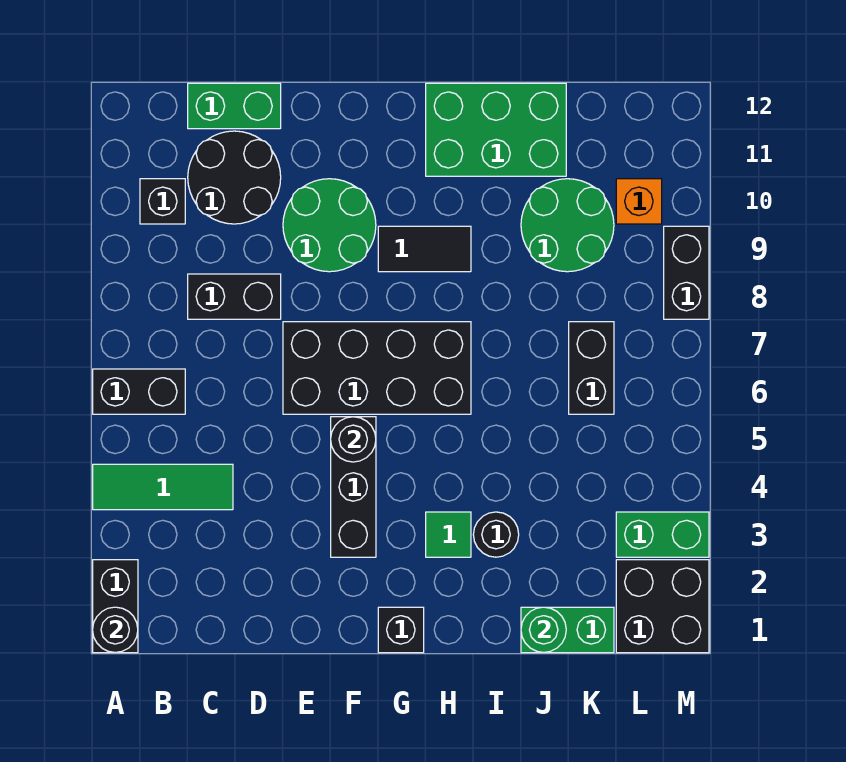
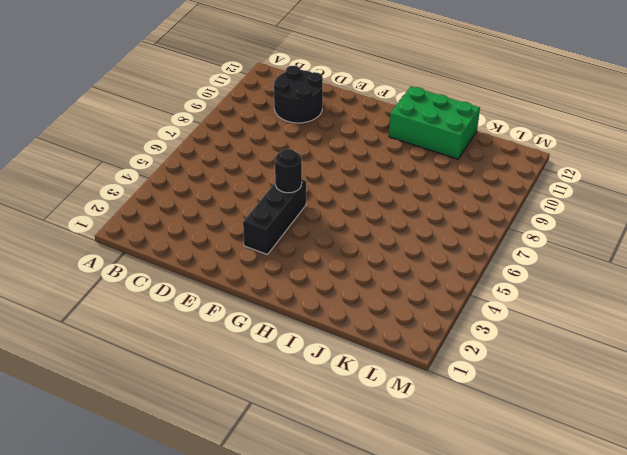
none -> black brick A1:A2 level 1
none -> green tile A4:C4 level 1
none -> black brick A6:B6 level 1

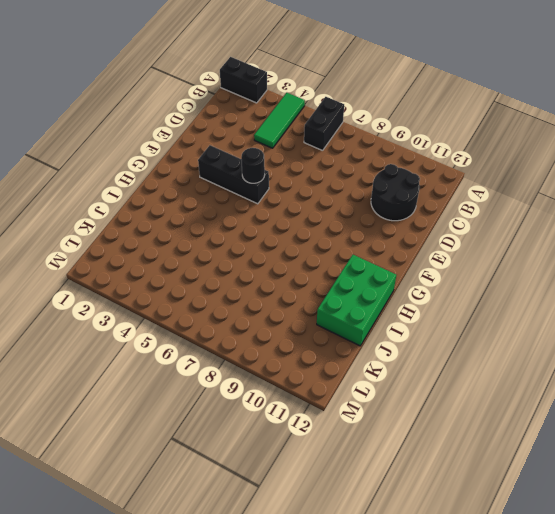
none -> black brick B10 level 1
none -> black brick C8:D8 level 1
none -> green brick C12:D12 level 1

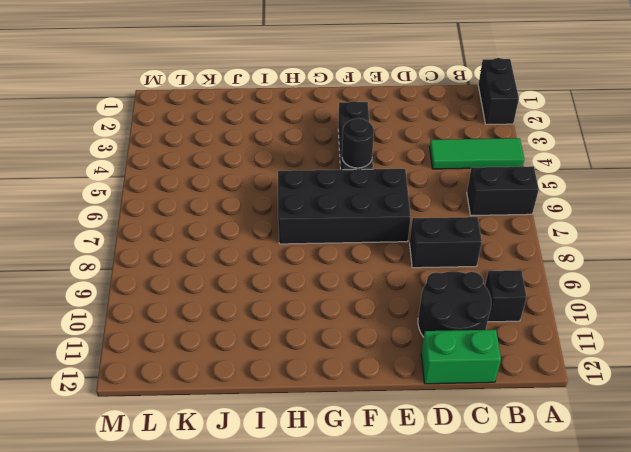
none -> green round brick E9:F10 level 1
none -> black brick G1 level 1
none -> black tile G9:H9 level 1

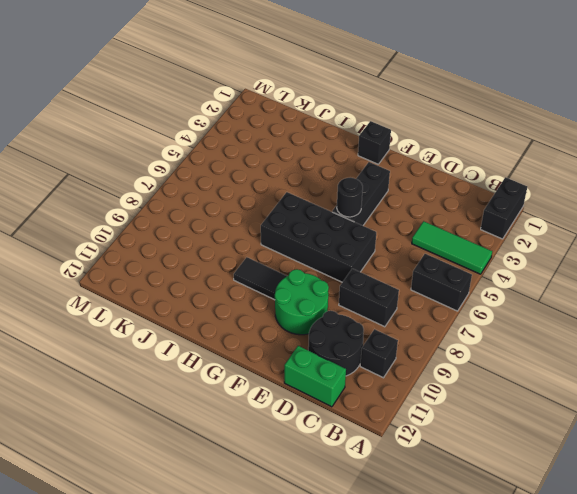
none -> green tile H3 level 1
none -> green brick H11:J12 level 1
none -> black round brick I3 level 1

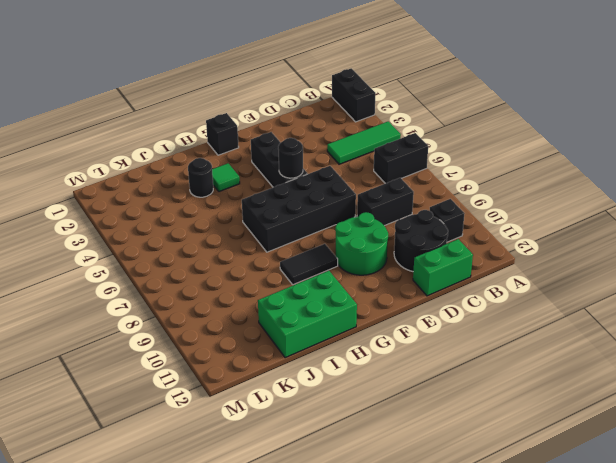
none -> green brick J1:K1 level 1
none -> green round brick J9:K10 level 1
none -> black brick K6:K7 level 1

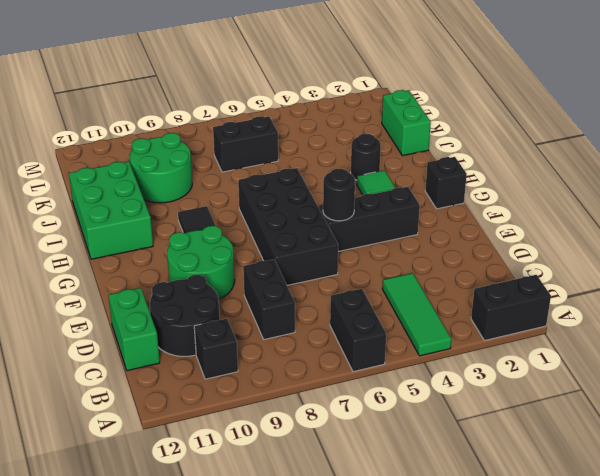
none -> black brick L1:M2 level 1
none -> green brick L3:M3 level 1
none -> orange brick L10 level 1

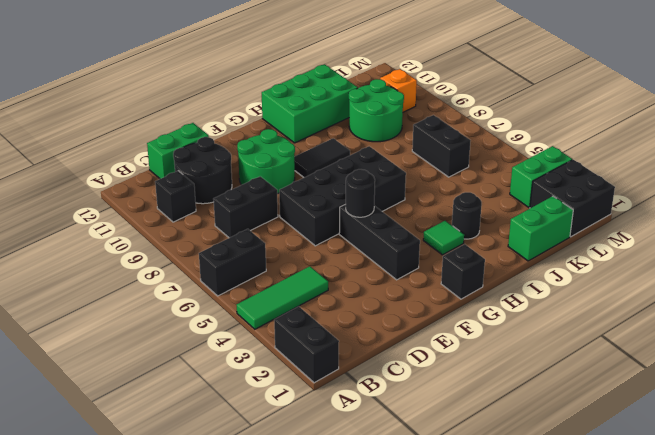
none -> black brick M8:M9 level 1
none -> black round brick A1 level 2
none -> green round brick J1 level 2

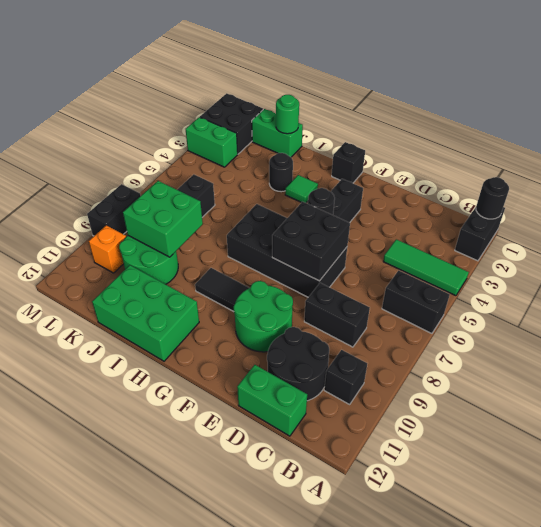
black brick E6:F7 level 2 -> none
green brick J8:K9 level 2 -> none

